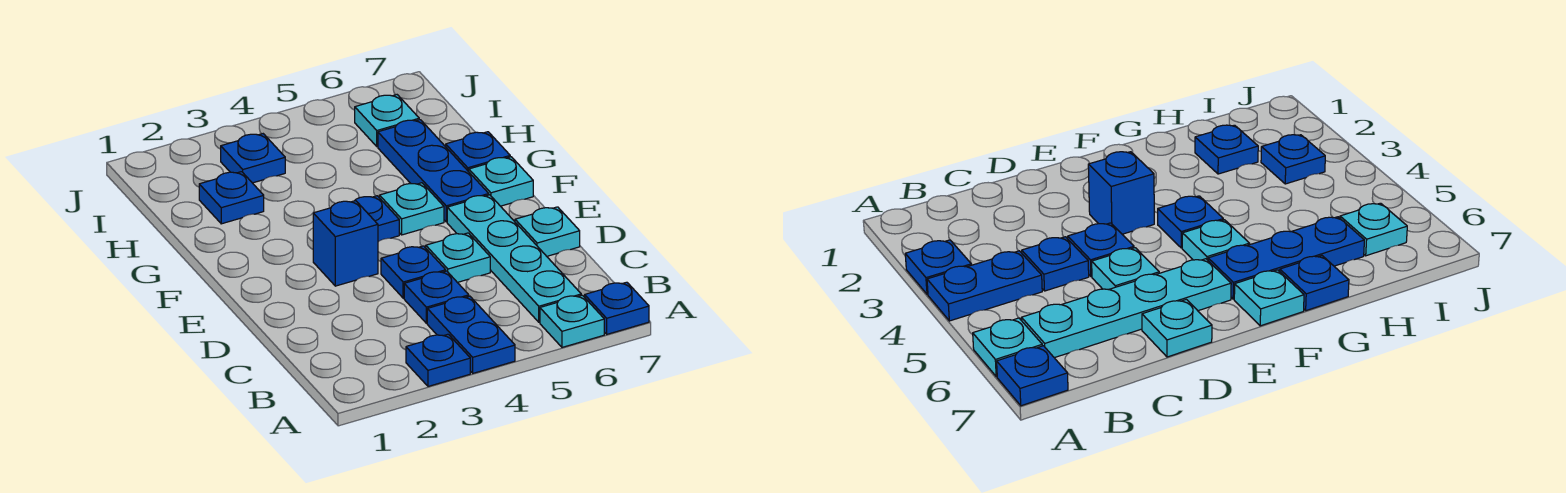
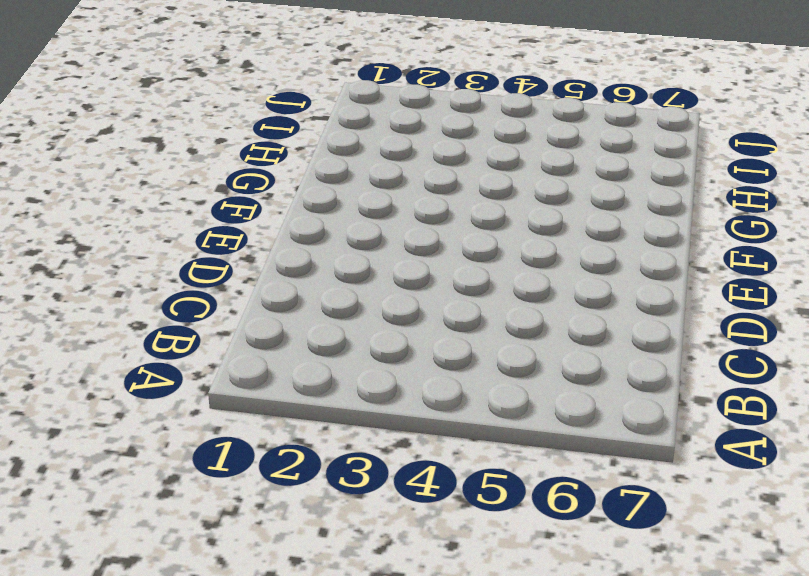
none -> blue plate A3 level 1
none -> blue plate A4:B4 level 1
none -> cyan plate A6 level 1

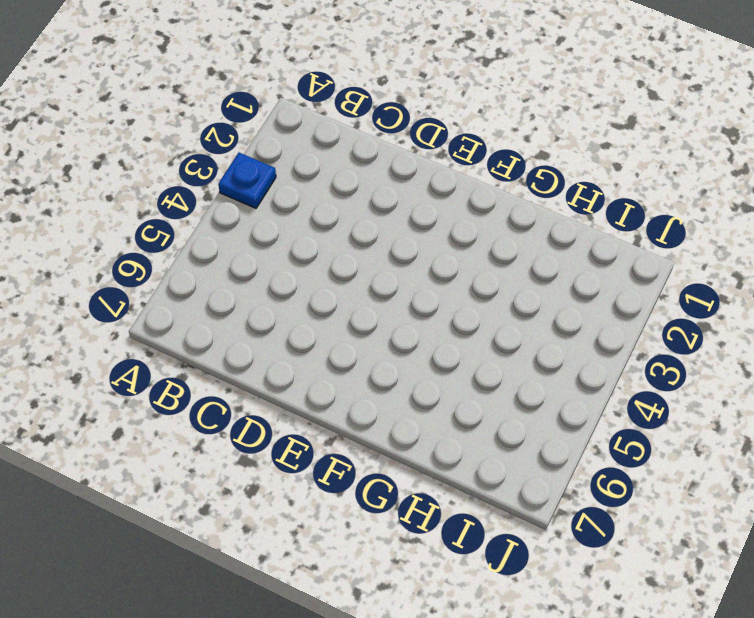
none -> blue plate A4:B4 level 1
none -> cyan plate A6 level 1
none -> blue plate A7 level 1

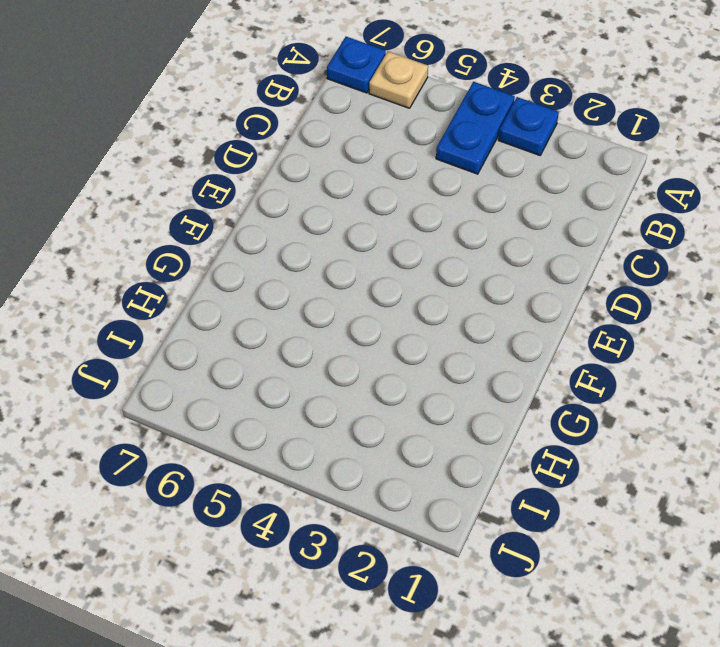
tan plate A6 level 1 -> cyan plate A6 level 1
none -> cyan plate B6:E6 level 1
none -> blue plate C4 level 1
none -> blue plate D4 level 1

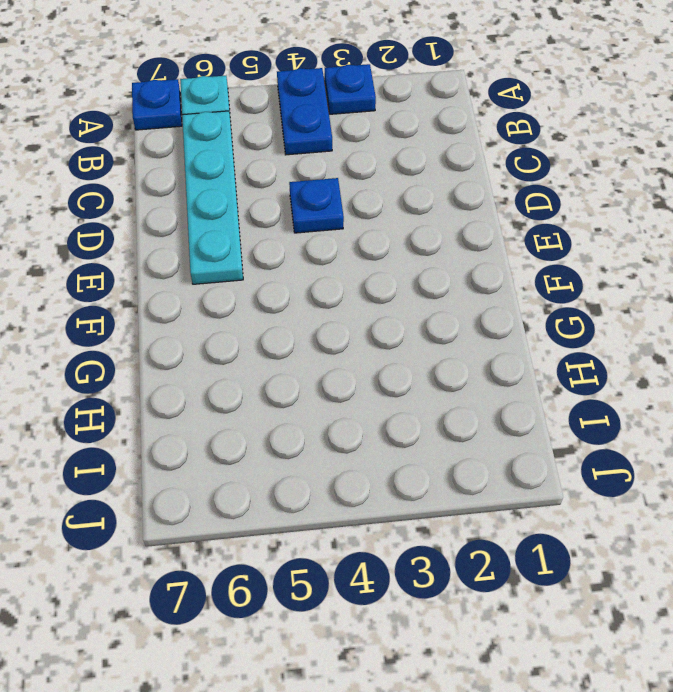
none -> blue plate C4 level 1
none -> cyan plate D5 level 1
none -> cyan plate D7 level 1

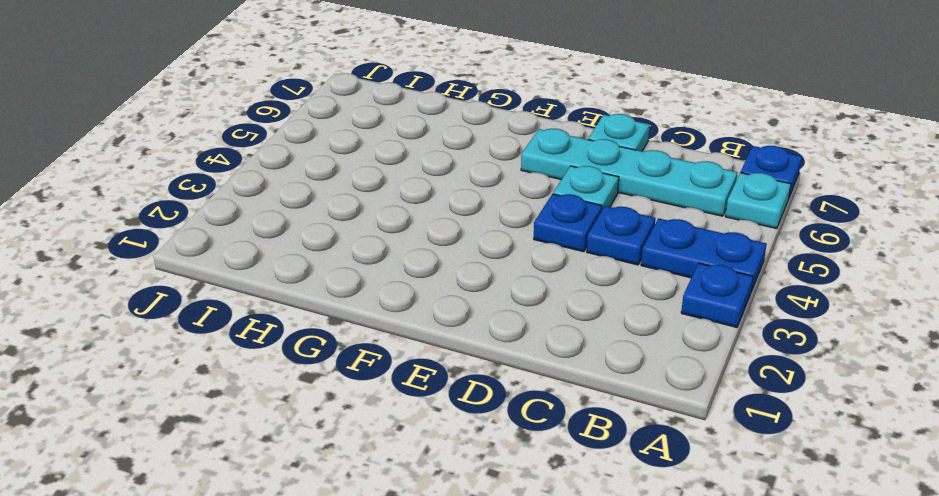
none -> blue brick E3 level 1
none -> blue plate F4 level 1
none -> cyan plate F5 level 1

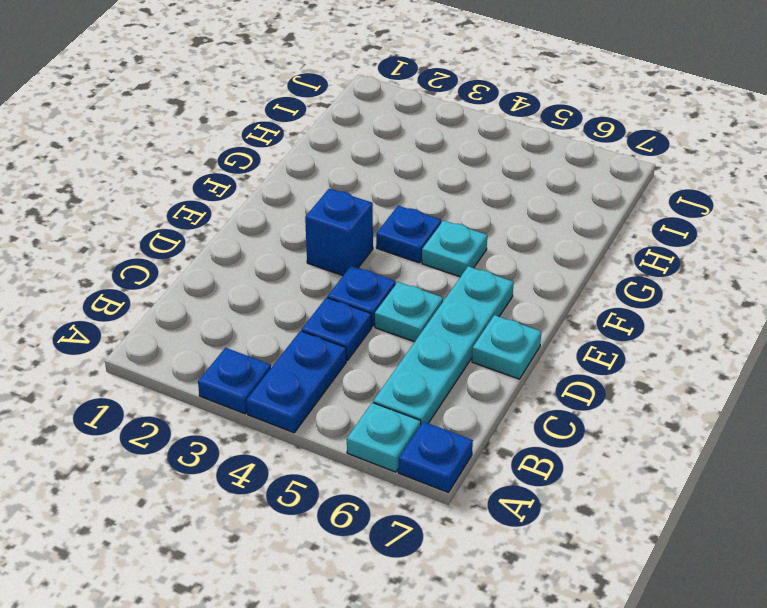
none -> blue plate F6:H6 level 1
none -> cyan plate F7 level 1
none -> blue plate G7 level 1

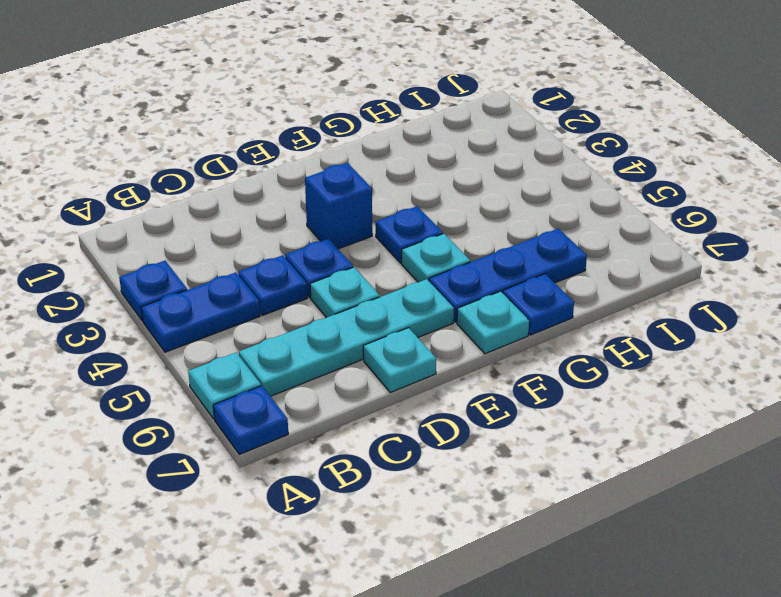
none -> blue plate H2 level 1
none -> blue plate I3 level 1
none -> cyan plate I6 level 1

